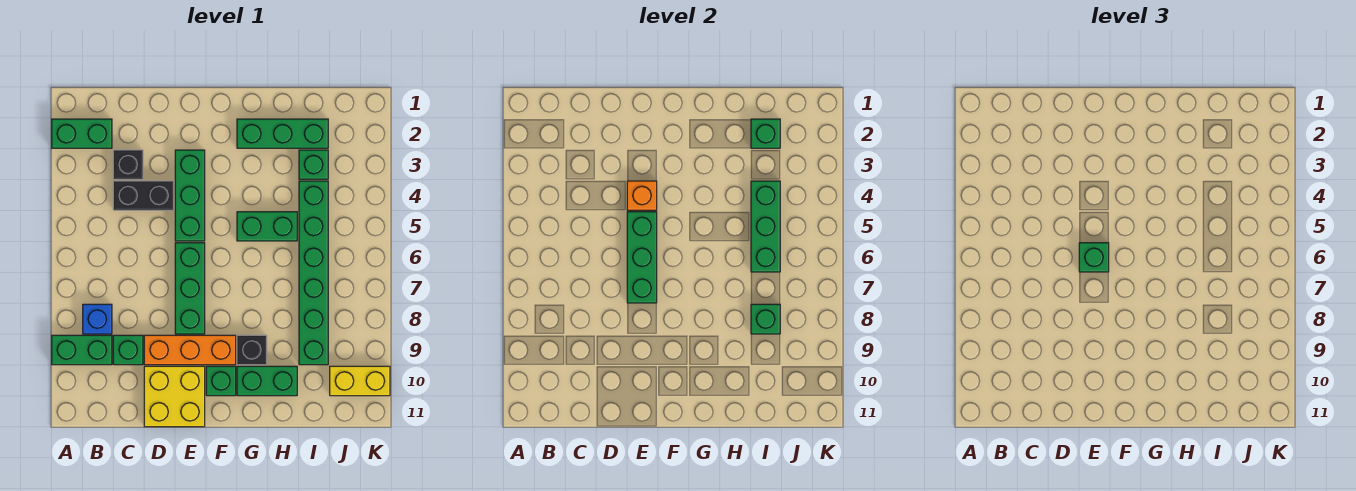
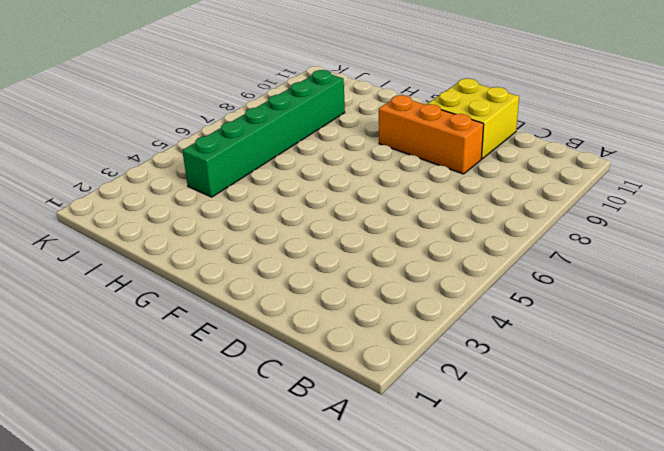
none -> green brick A2:B2 level 1
none -> green brick A9:B9 level 1
none -> blue brick B8 level 1

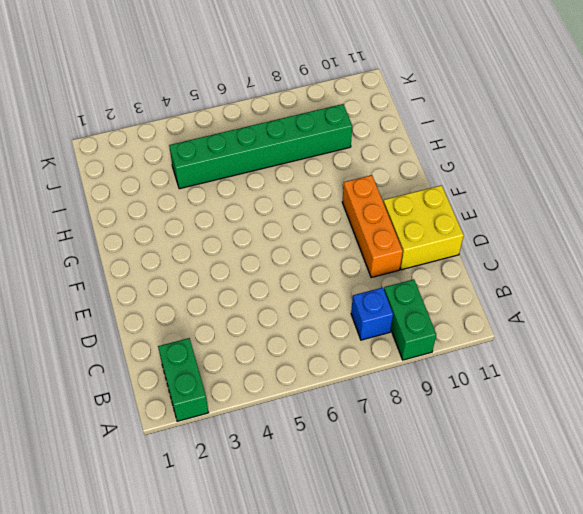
none -> black brick C3 level 1
none -> black brick C4:D4 level 1
none -> green brick C9 level 1

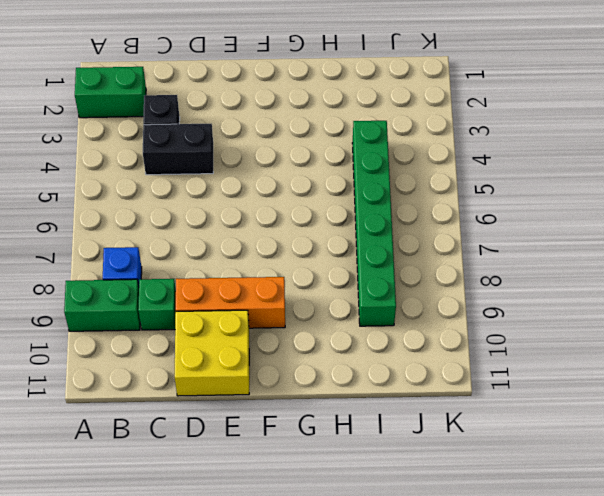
none -> green brick E3:E5 level 1
none -> green brick E6:E8 level 1
none -> green brick F10 level 1

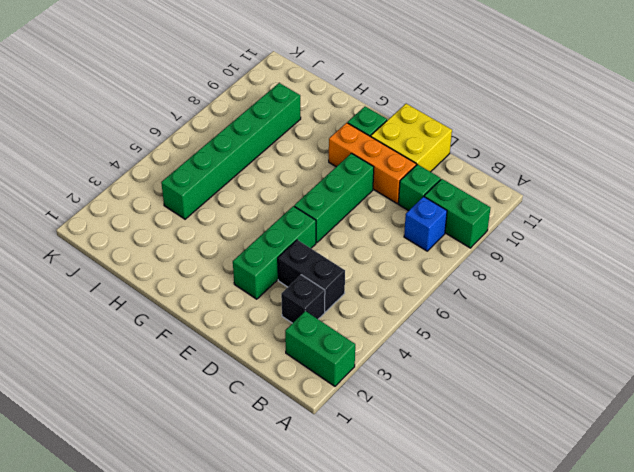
none -> green brick G2:I2 level 1
none -> green brick G5:H5 level 1
none -> black brick G9 level 1

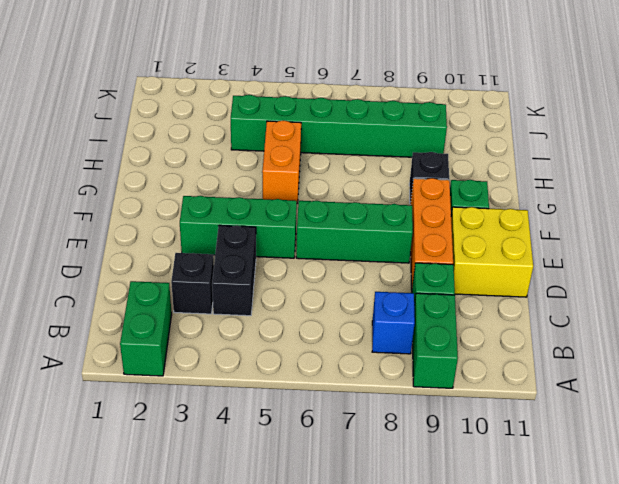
orange brick G5:H5 level 1 -> green brick G5:H5 level 1
none -> green brick G2:I2 level 1
none -> green brick G10:H10 level 1
none -> green brick I3 level 1

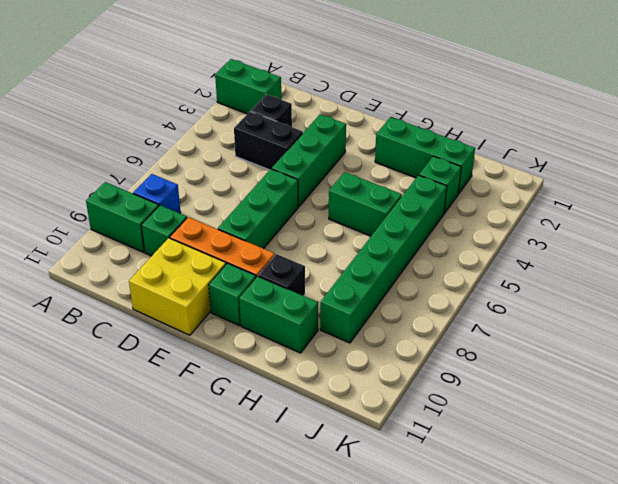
none -> yellow brick J10:K10 level 1
none -> orange brick E4 level 2
none -> green brick E5:E7 level 2

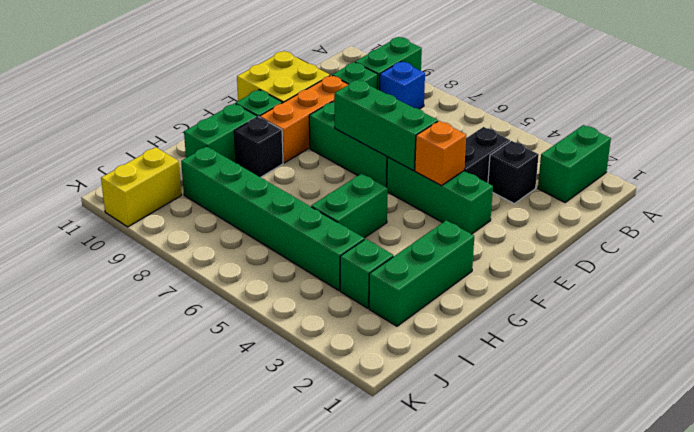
none -> green brick I2 level 2
none -> green brick I4:I6 level 2
none -> green brick I8 level 2

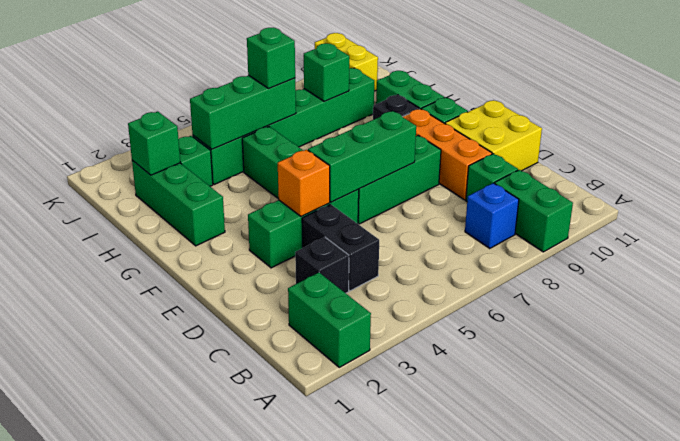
green brick I6 level 3 -> green brick E6 level 3

